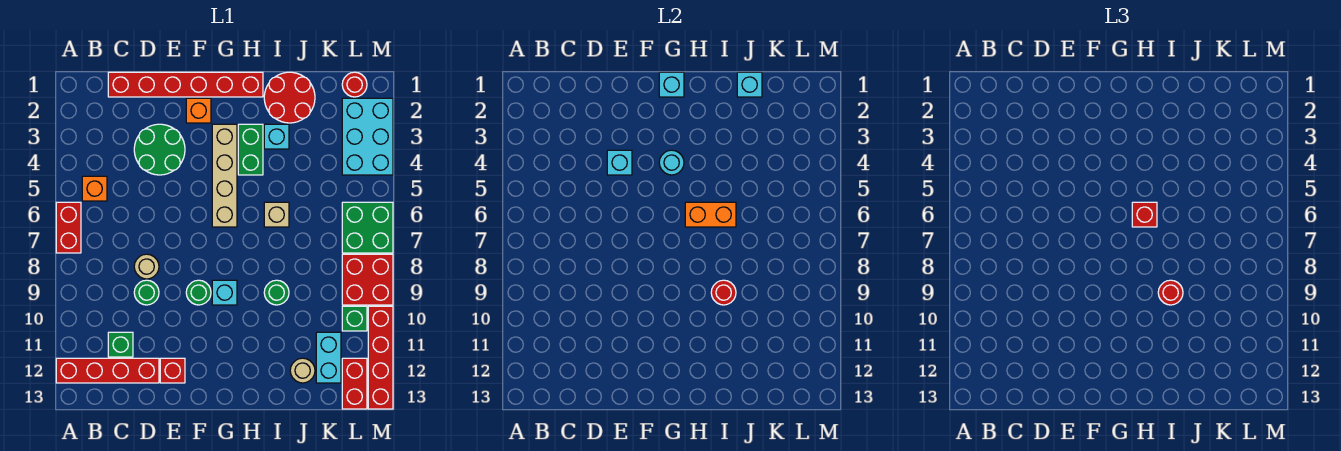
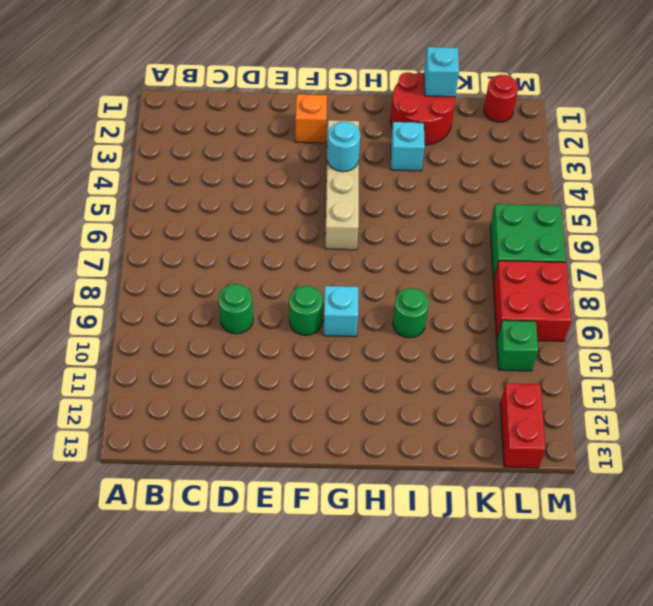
none -> red brick A6:A7 level 1
none -> red brick A12:D12 level 1
none -> orange brick B5 level 1
none -> red brick C1:H1 level 1

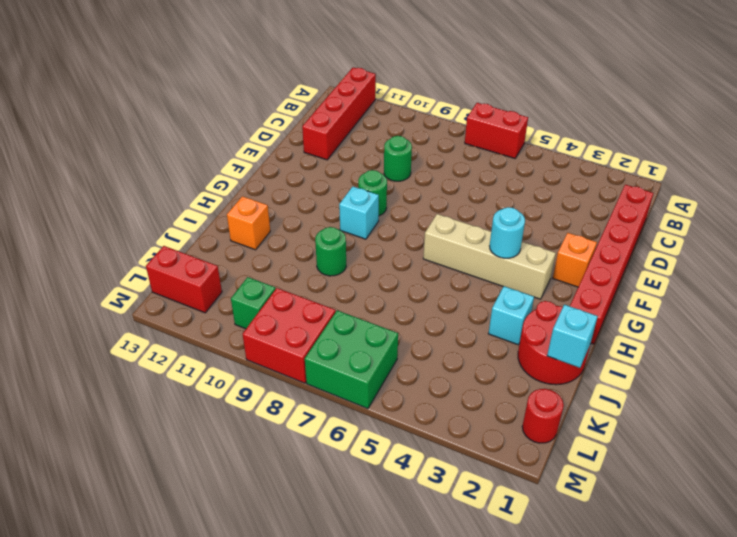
orange brick I12 level 1 -> orange brick B5 level 1
none -> green brick C11 level 1
none -> green round brick D3:E4 level 1
none -> tan round brick D8 level 1
none -> red brick E12 level 1

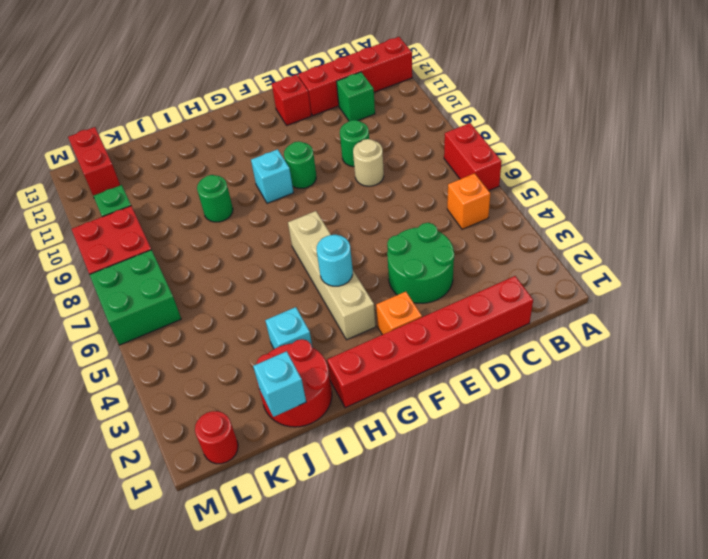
none -> green brick H3:H4 level 1
none -> tan brick I6 level 1
none -> tan round brick J12 level 1
none -> cyan brick K11:K12 level 1

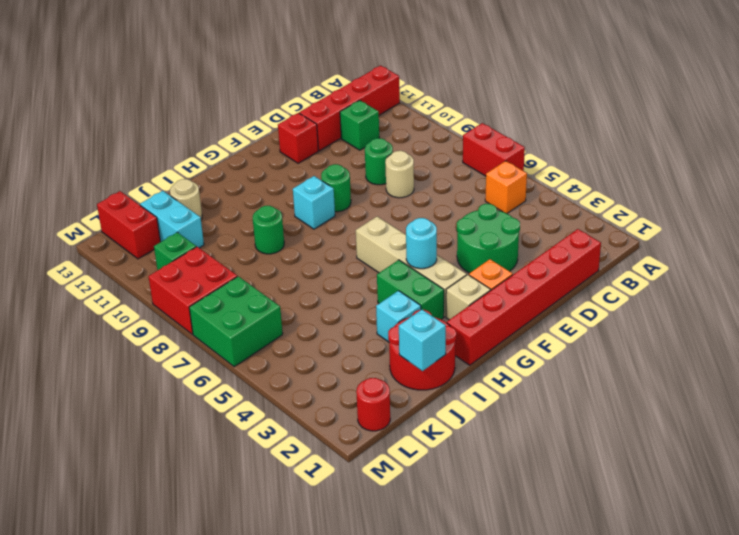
tan brick G2 level 1 -> tan brick I6 level 1
none -> cyan brick L2:M4 level 1
none -> red brick M10:M13 level 1
none -> cyan brick E4 level 2
none -> cyan brick G1 level 2

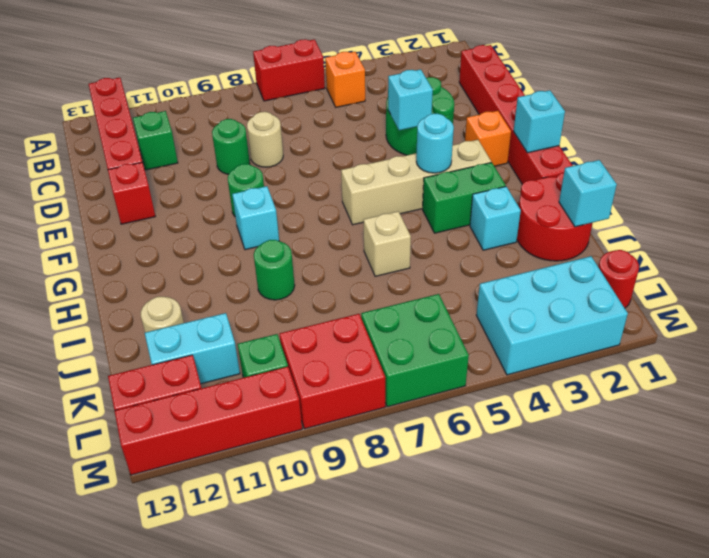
none -> orange brick H6:I6 level 2
none -> red round brick I9 level 2
none -> red brick H6 level 3
none -> red round brick I9 level 3

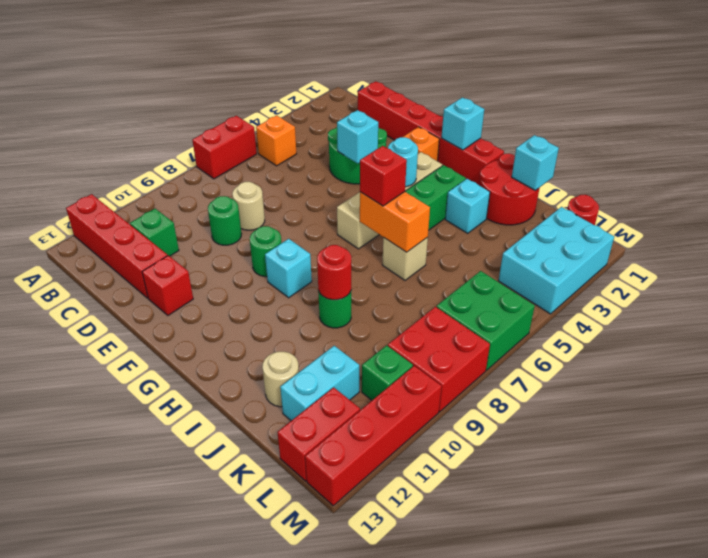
none -> red round brick I9 level 3

